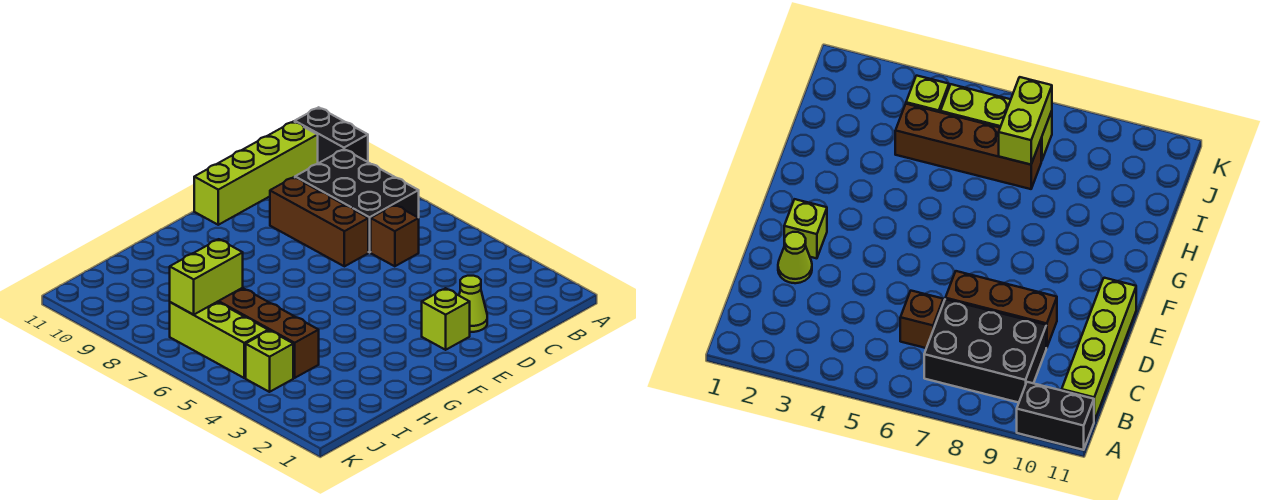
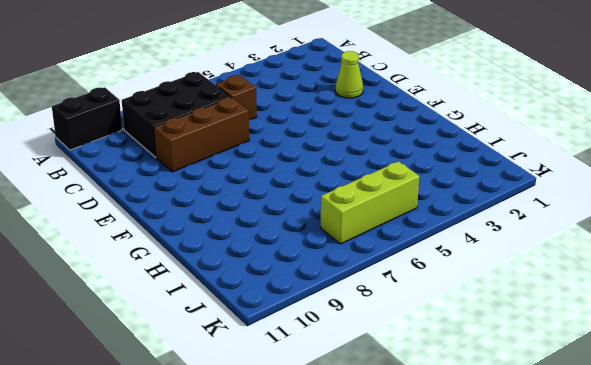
none -> lime brick B11:E11 level 1
none -> lime brick E2 level 1

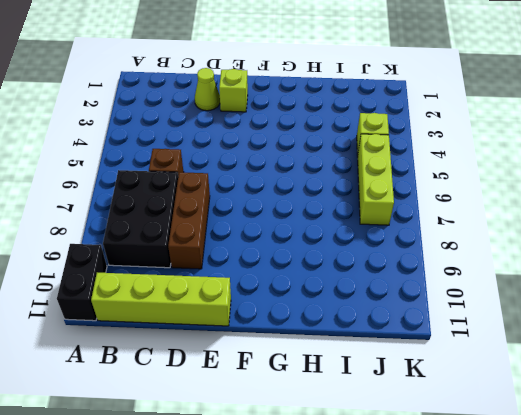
none -> brown brick I4:I7 level 1
none -> lime brick I7:J7 level 2

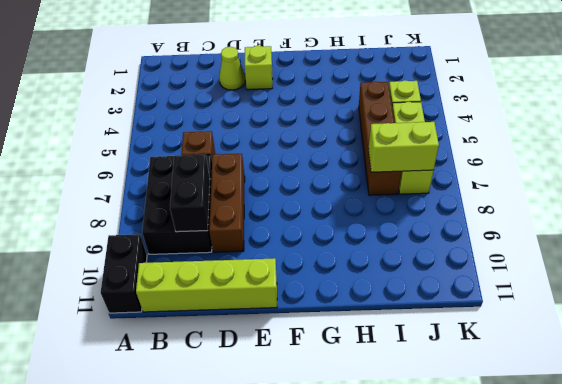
black brick C8:C9 level 2 -> none

